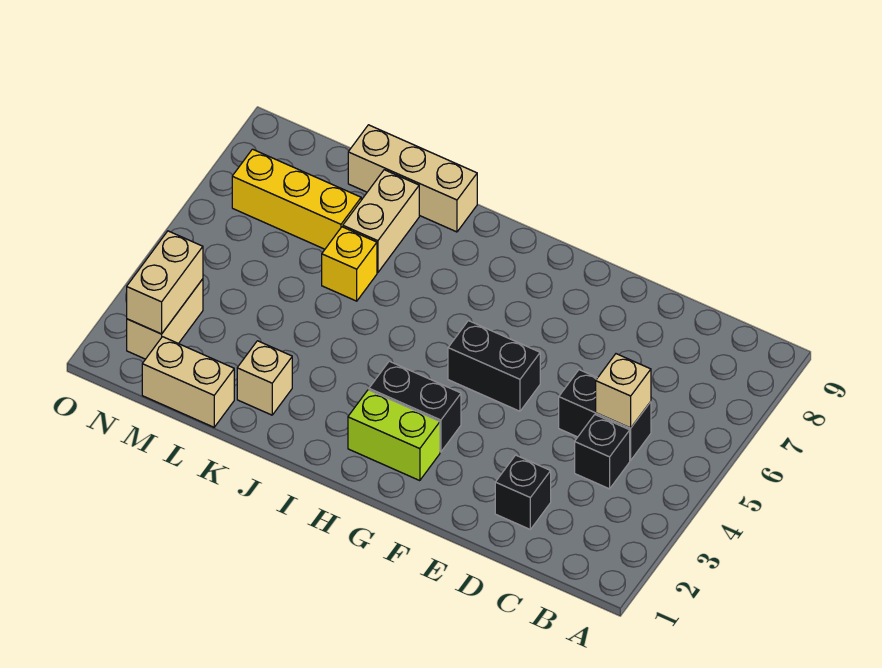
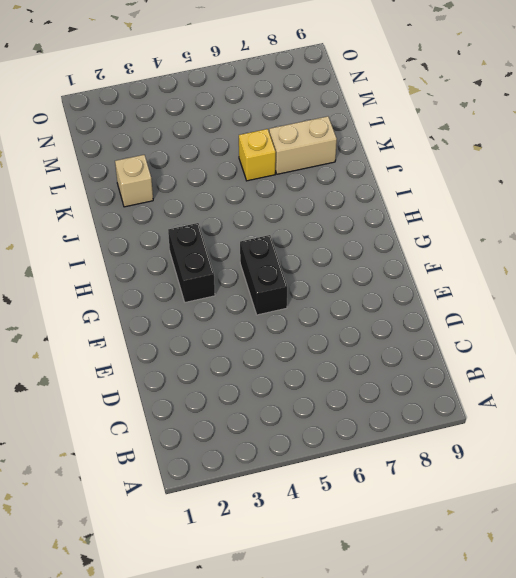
none -> black brick C4 level 1
none -> black brick C5:D5 level 1
none -> black brick D2 level 1

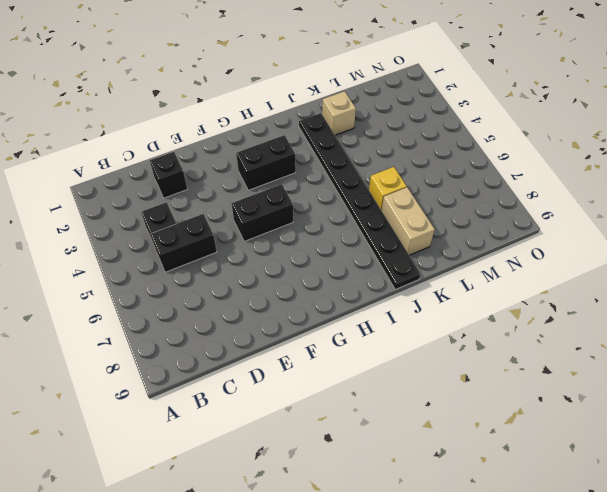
black plate J2:J9 level 1 -> tan brick J9:L9 level 1
none -> lime brick G2:H2 level 1
none -> tan brick L1:M1 level 1
none -> yellow brick L7:N7 level 1

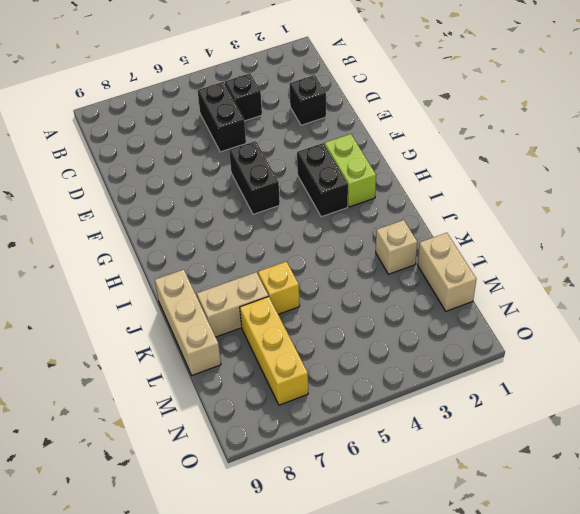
none -> tan brick N2:N3 level 1
none -> tan brick C5 level 2
none -> tan brick N2:N3 level 2

